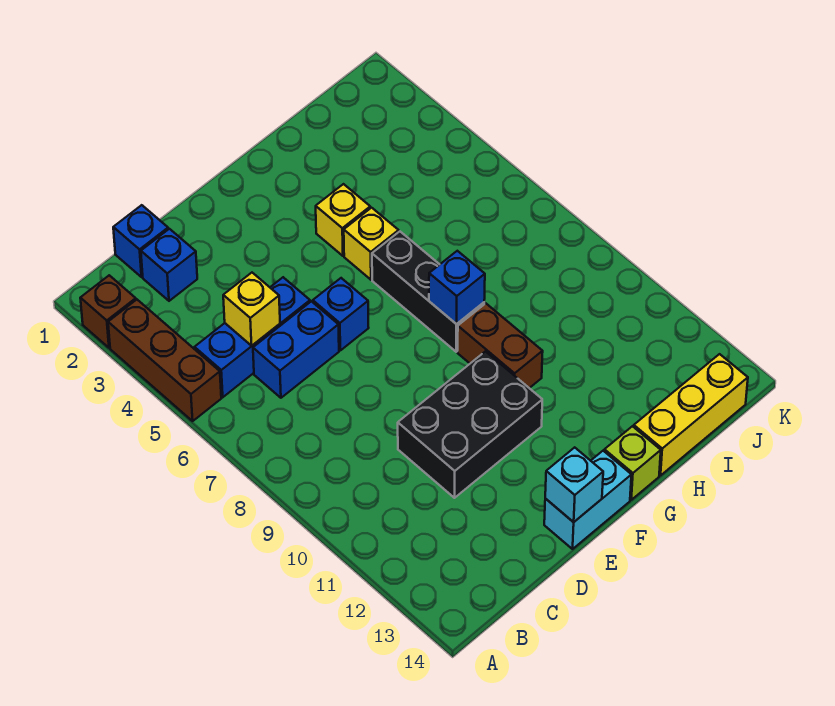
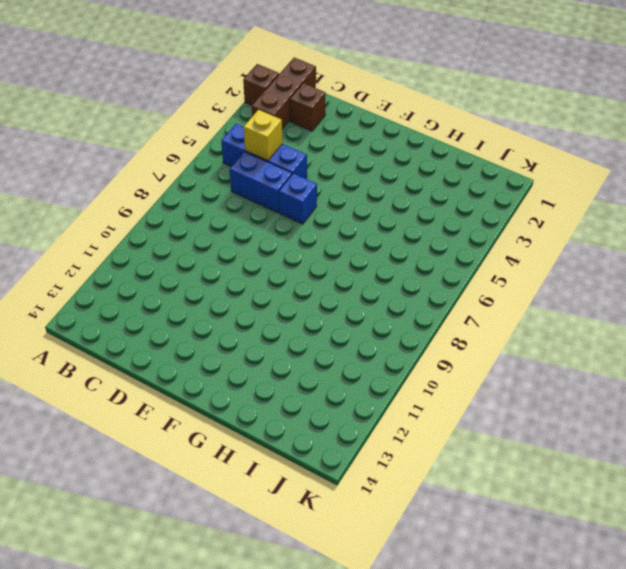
brown brick B1:B3 level 1 -> brown brick A3:A5 level 1
brown brick C2 level 1 -> blue brick C2 level 1
none -> blue brick C1 level 1
none -> black brick D10:F11 level 1
none -> cyan brick E14:F14 level 1

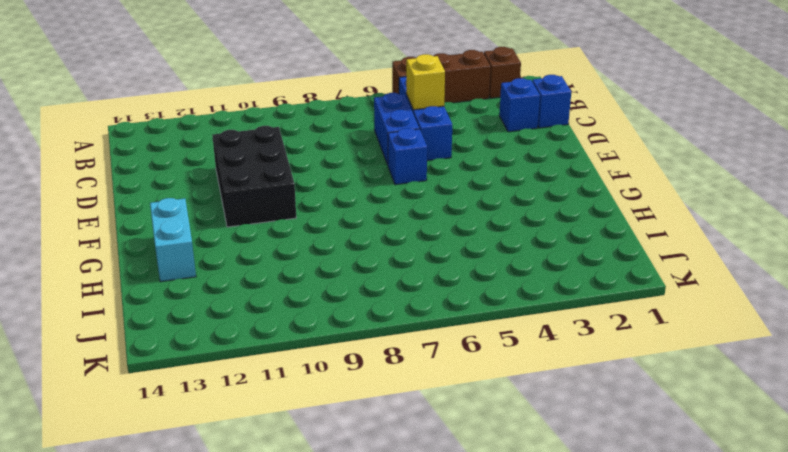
cyan brick G13:H13 level 1 -> cyan brick E14:F14 level 1
none -> yellow brick G4 level 1
none -> yellow brick G5 level 1
none -> black brick G6:G8 level 1

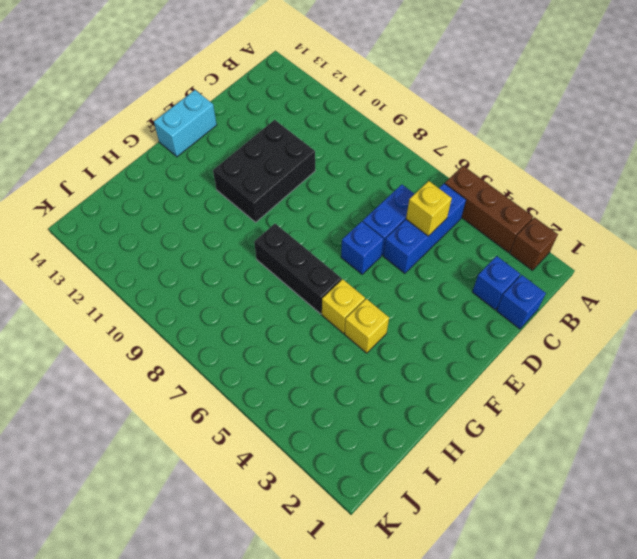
none -> brown brick G9:G10 level 1
none -> lime brick G14 level 1
none -> yellow brick H14:J14 level 1

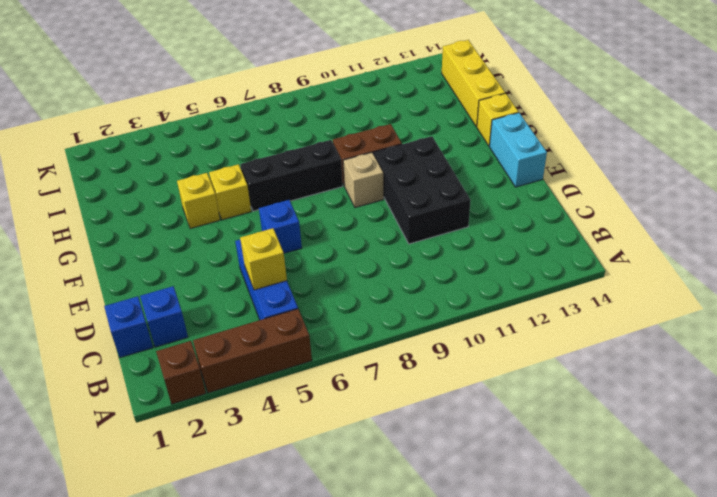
tan brick F9 level 1 -> none
yellow brick G14 level 1 -> lime brick G14 level 1
none -> blue brick C6:D6 level 1
none -> cyan brick E14 level 2
none -> blue brick G8 level 2

